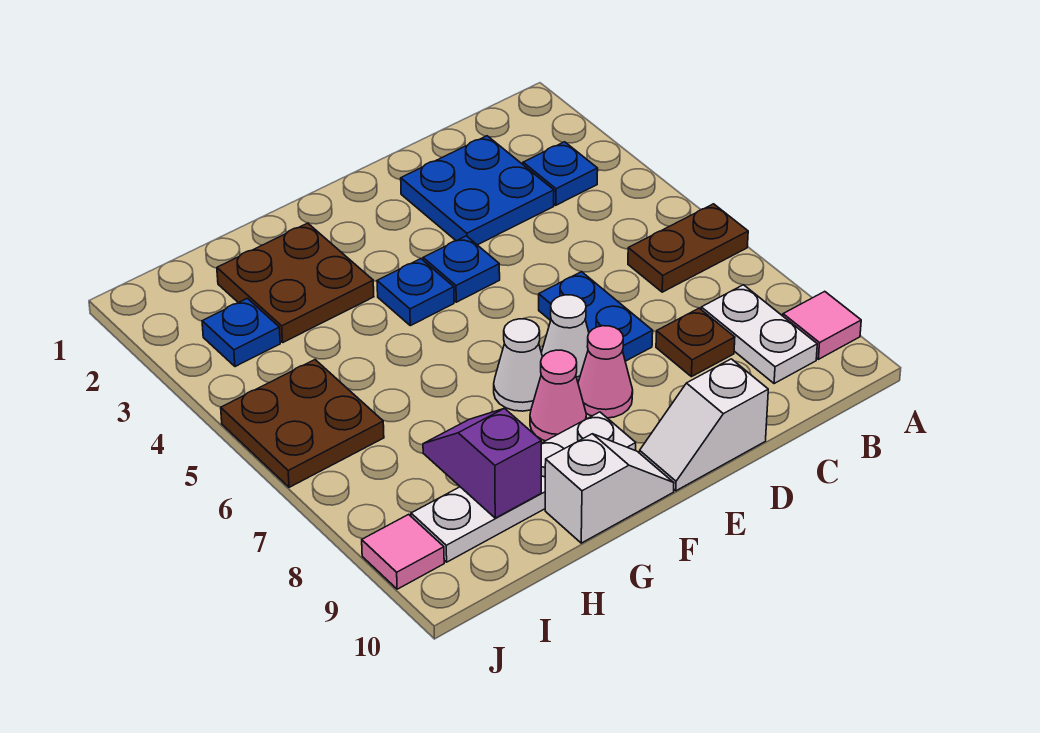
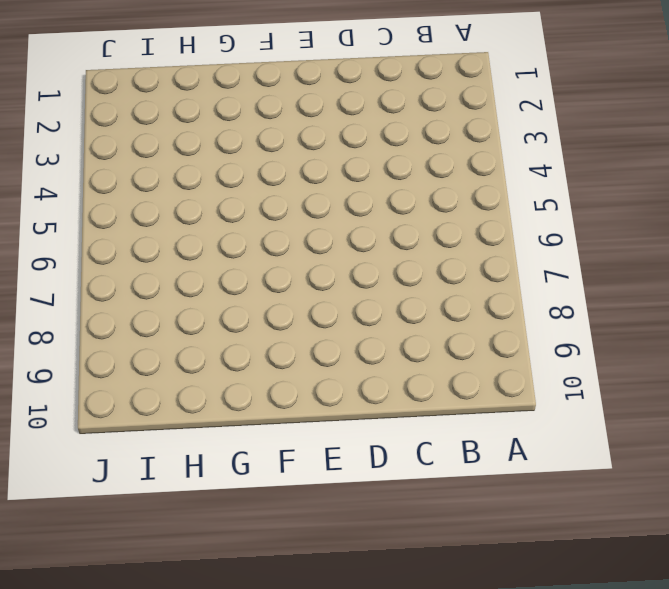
none -> brown plate A6:B6 level 1
none -> pink tile A9 level 1
none -> blue plate B3 level 1

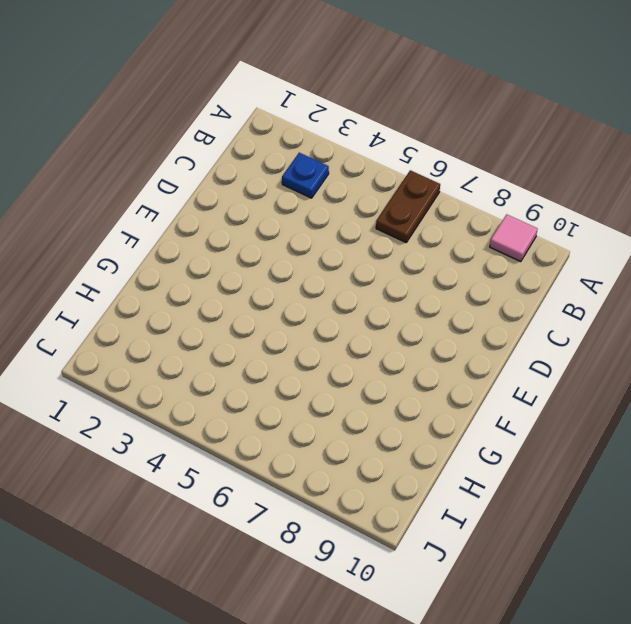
none -> white plate B8:B9 level 1
none -> blue plate C2:D3 level 1
none -> brown plate C8 level 1

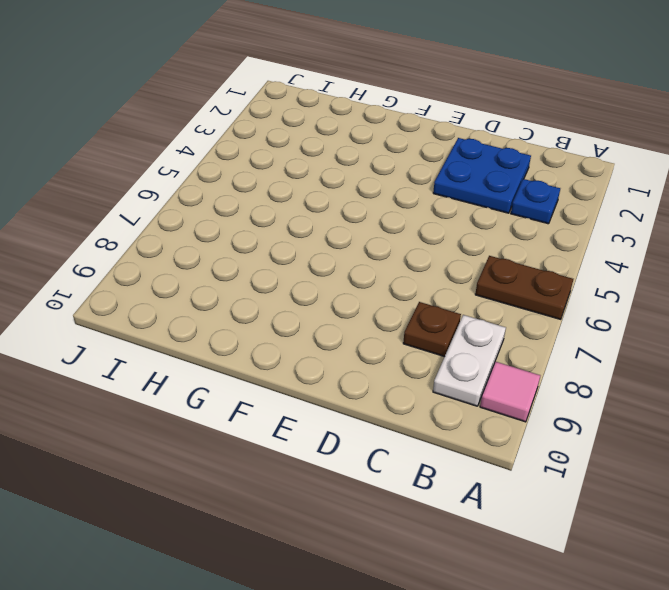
none -> blue plate D6:D7 level 1
none -> white slope D10:E10 level 1 top D
none -> blue plate E4 level 1

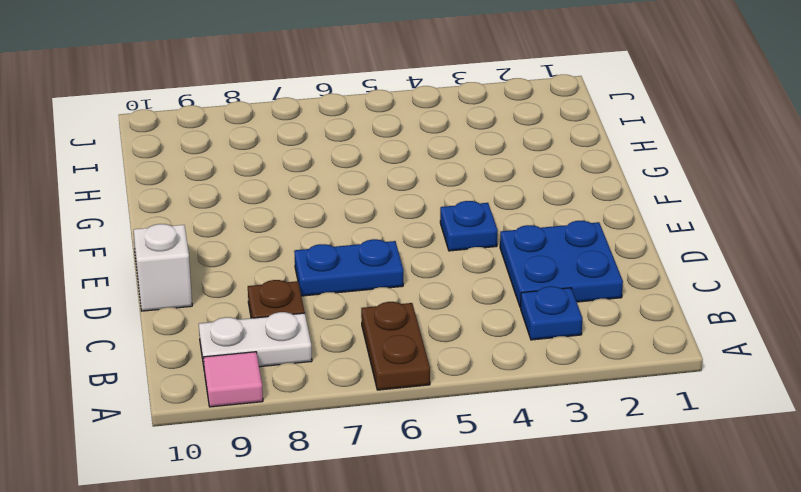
none -> white cone E7 level 1
none -> pink cone E8 level 1
none -> blue plate F4 level 1

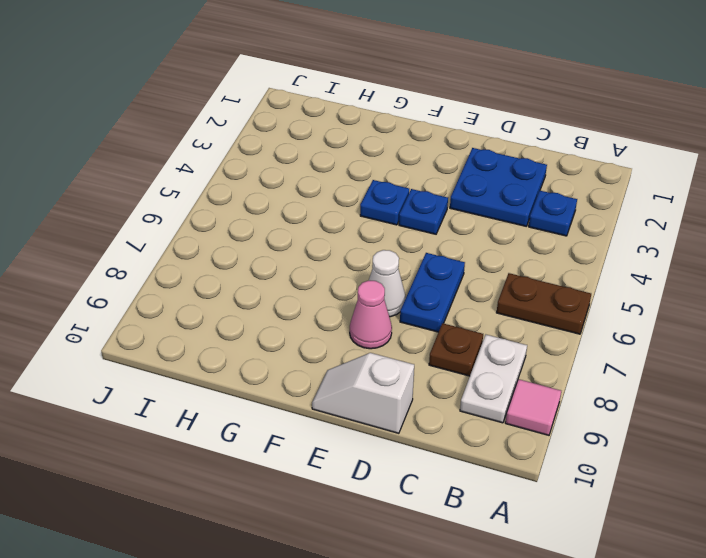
none -> white cone F7 level 1
none -> pink cone F8 level 1
none -> white plate F9:I9 level 1

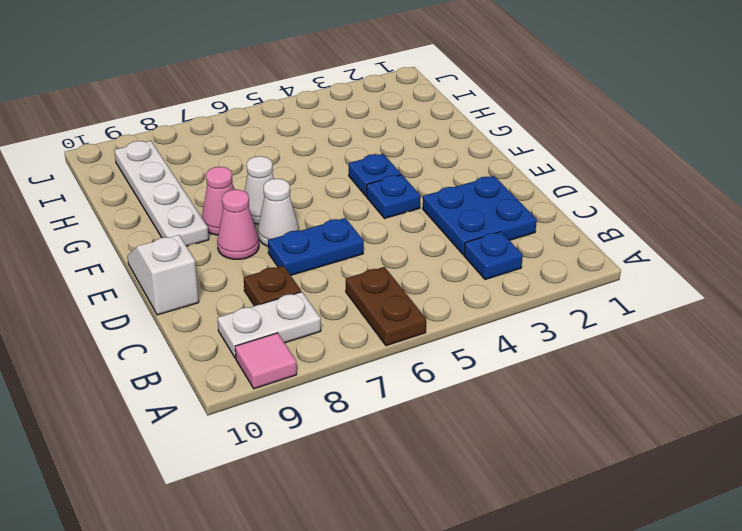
none -> white slope F10:G10 level 1 top G
none -> brown plate G2:H3 level 1
none -> blue plate I3 level 1

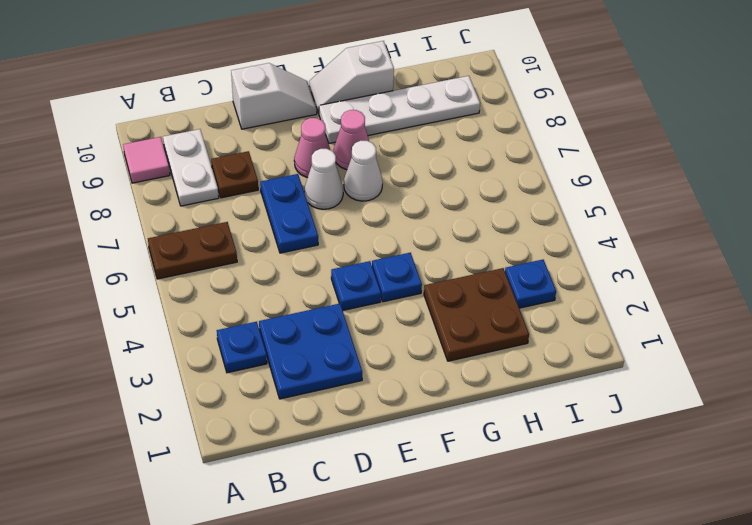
none -> brown plate I5:J6 level 1
none -> pink tile J9 level 1
none -> purple slope H8:H9 level 2 top 9

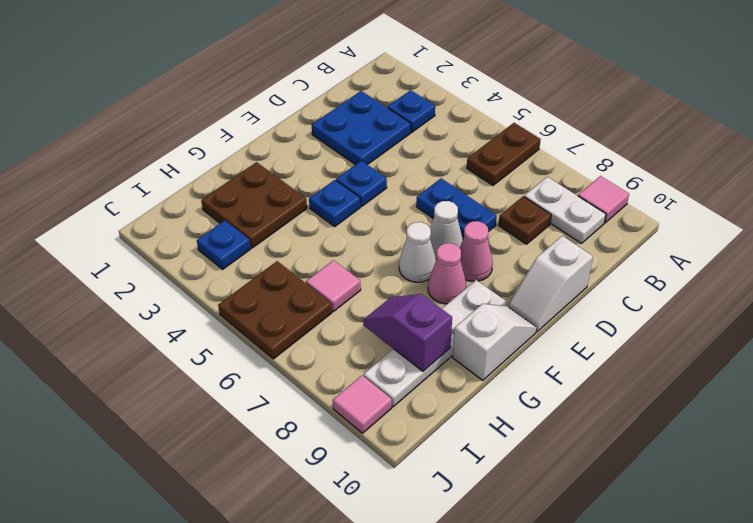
pink tile H6 level 1 -> none

